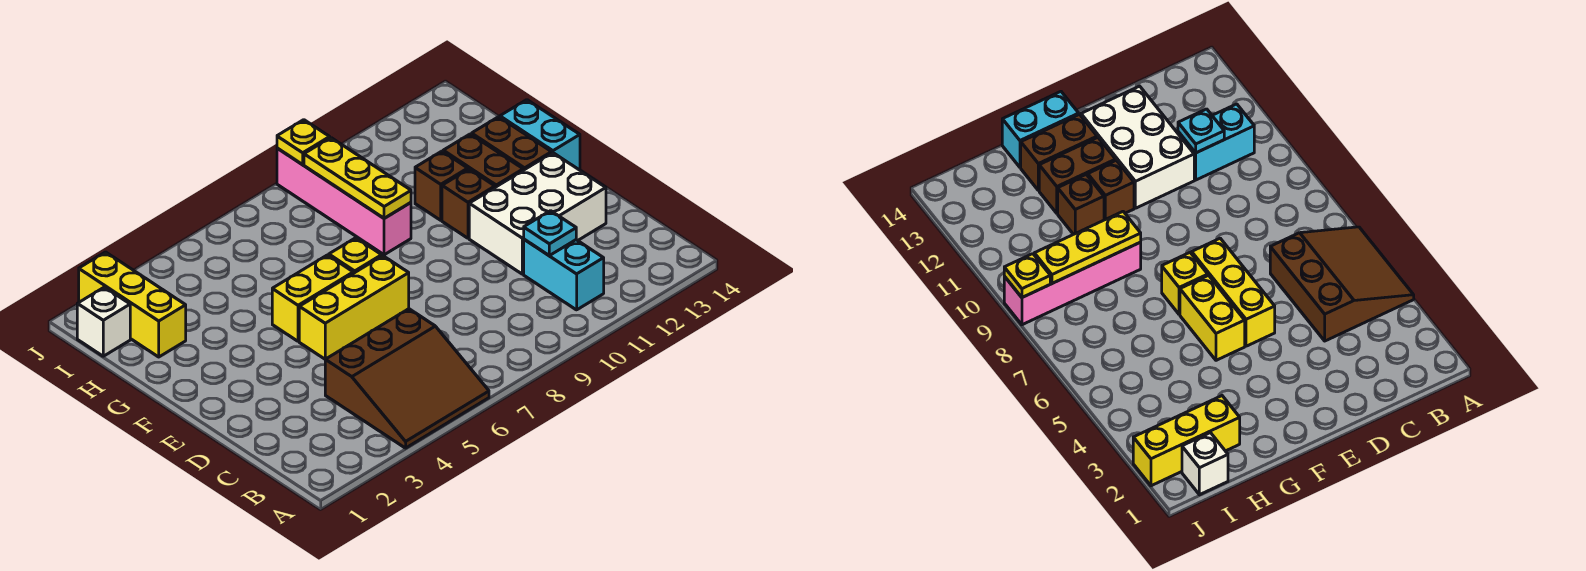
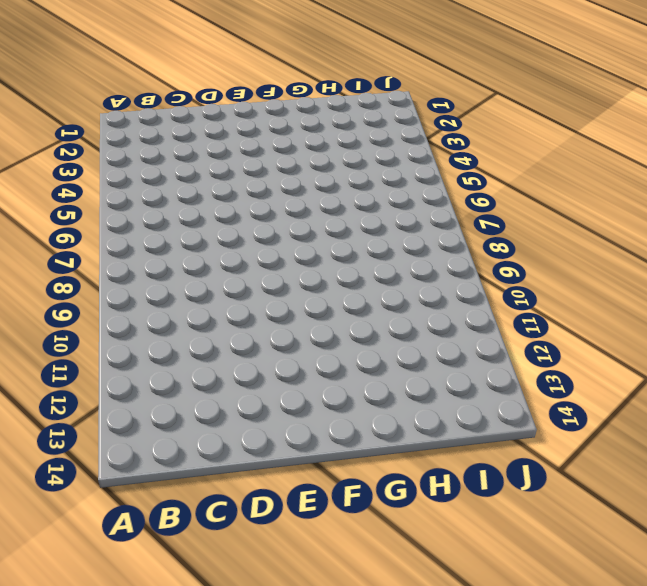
none -> brown slope A4:C6 level 1 top C
none -> cyan brick B11:C11 level 1
none -> white brick D11:E13 level 1

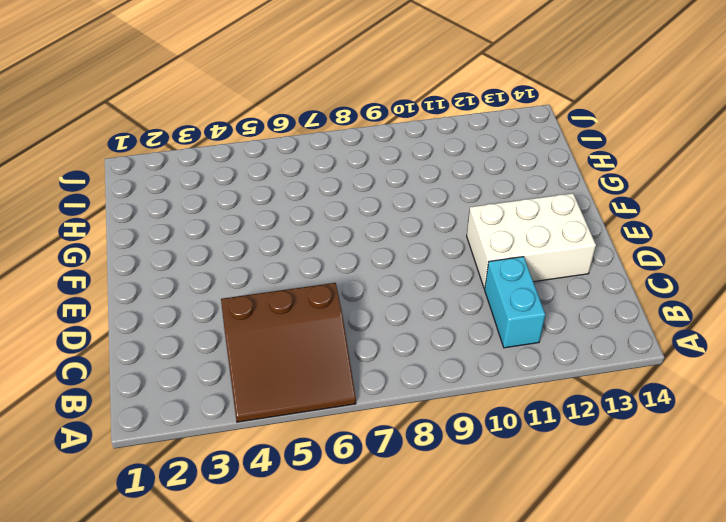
none -> yellow brick E5:E7 level 1
none -> yellow brick F5:F6 level 1
none -> yellow brick F7 level 1

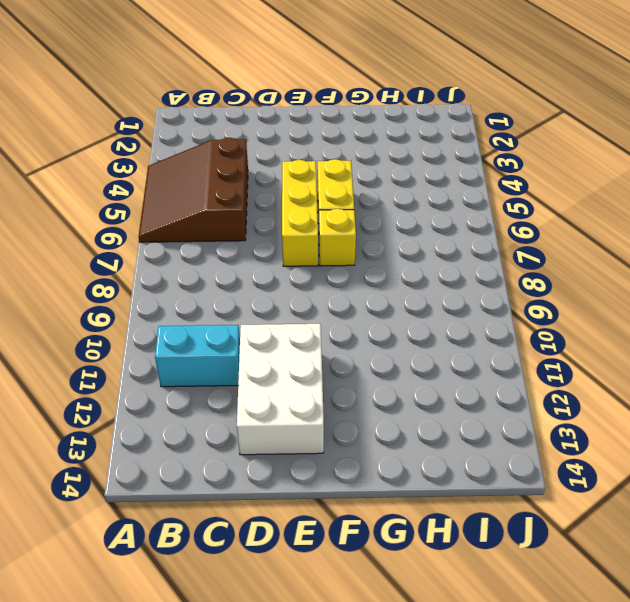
none -> brown brick F11 level 1
none -> brown brick F12:G12 level 1
none -> brown brick F13:G13 level 1

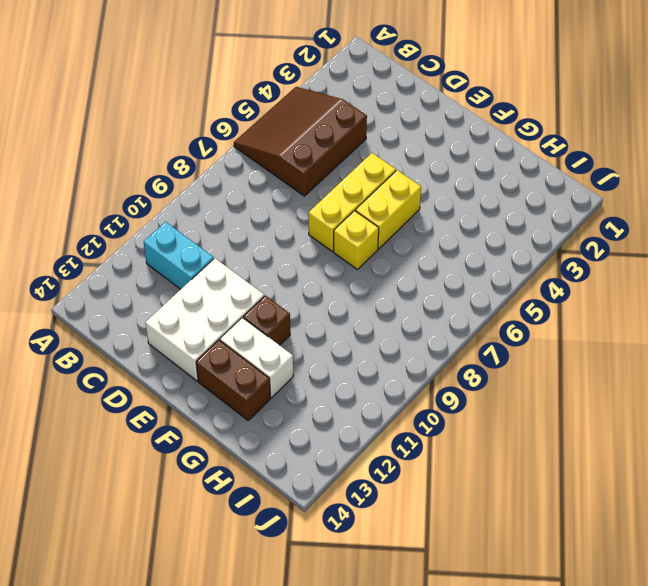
white brick F12:G12 level 1 -> brown brick F12:G12 level 1
none -> cyan brick F14:G14 level 1
none -> pink brick G9:J9 level 1
none -> brown brick G11 level 1

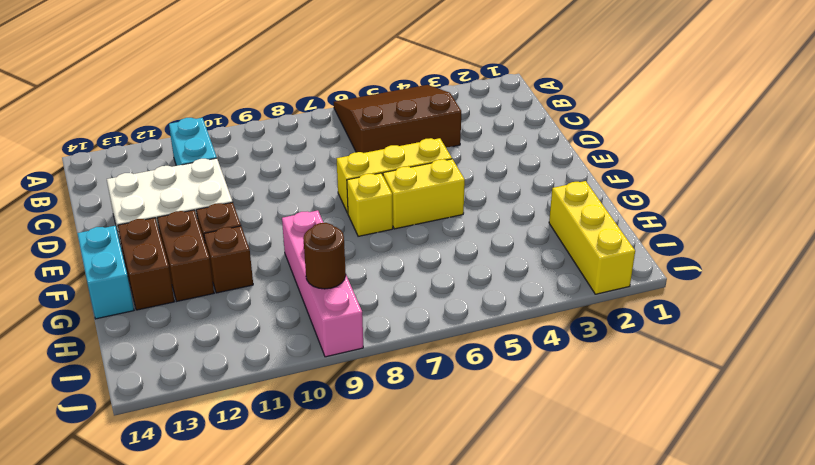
brown round brick I9 level 2 -> yellow plate G9:I9 level 2
none -> white brick I1 level 1
none -> cyan plate C11 level 2
none -> yellow plate J9 level 2

